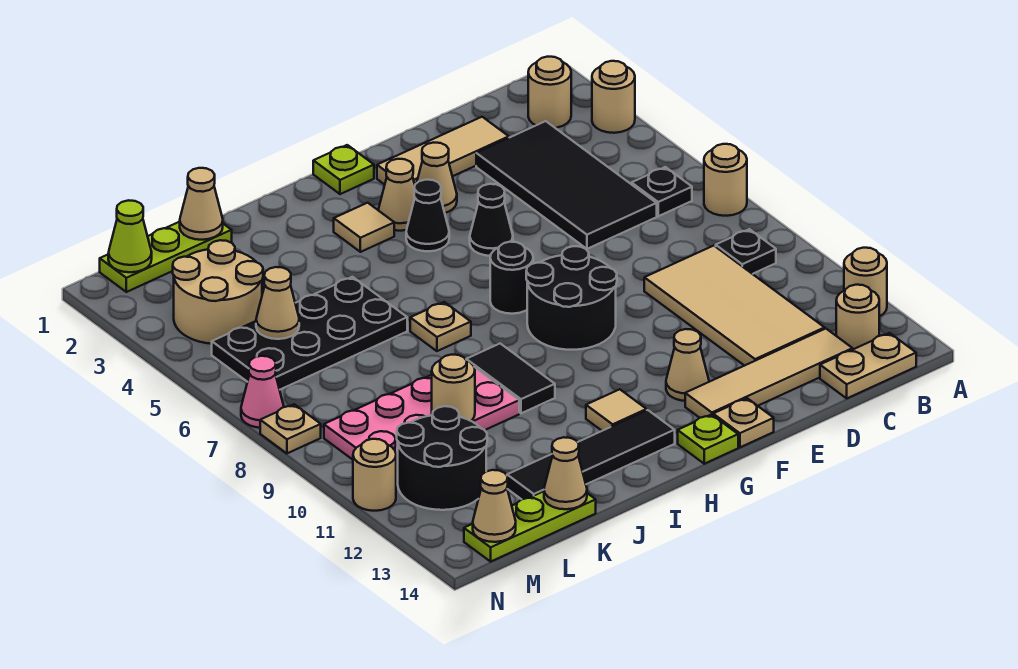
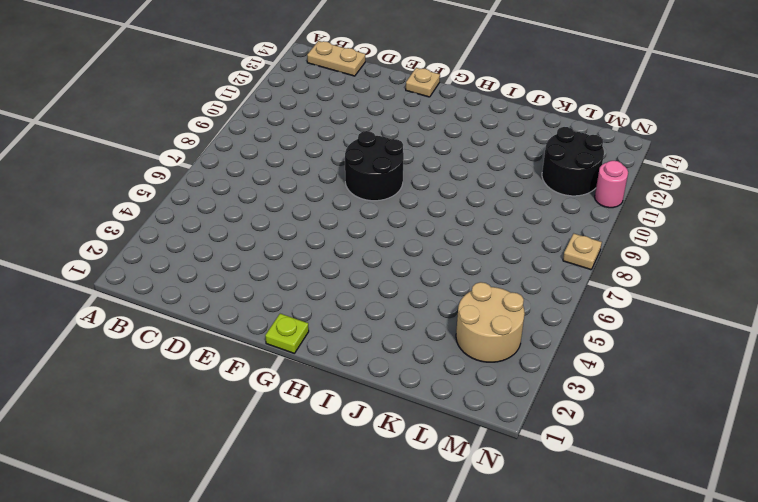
pink round brick N11 level 1 -> tan round brick N11 level 1
none -> tan round brick A3 level 1
none -> tan round brick A7 level 1
none -> tan round brick A12 level 1
none -> tan round brick B2 level 1

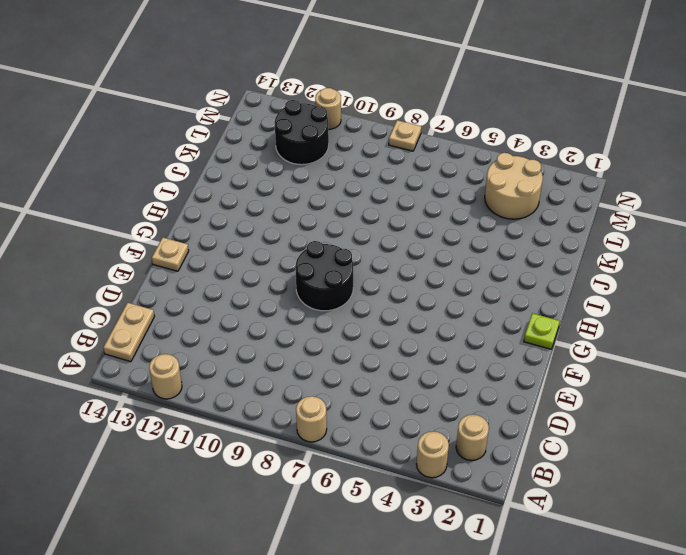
none -> black plate B6 level 1
none -> black plate B9 level 1
none -> tan round brick B13 level 1
none -> black tile C3:D6 level 1

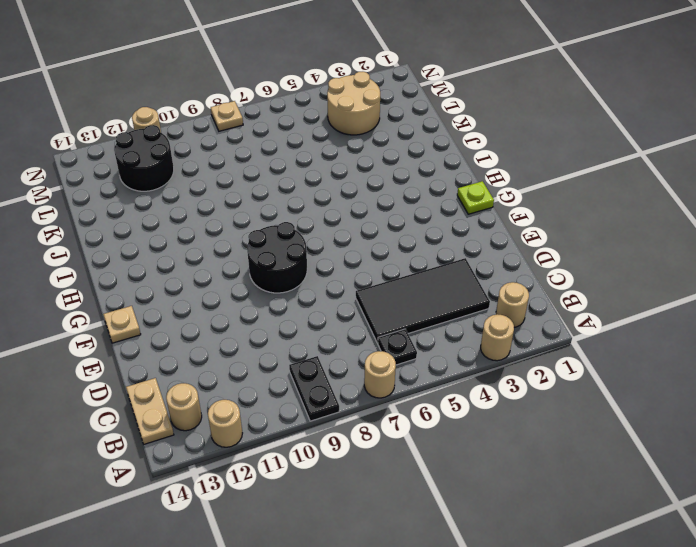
black plate A9:B9 level 1 -> black plate B9 level 1
none -> tan tile C9:D12 level 1
none -> tan tile C13:F13 level 1
none -> tan tile D2:F2 level 1
none -> tan cone F3 level 1

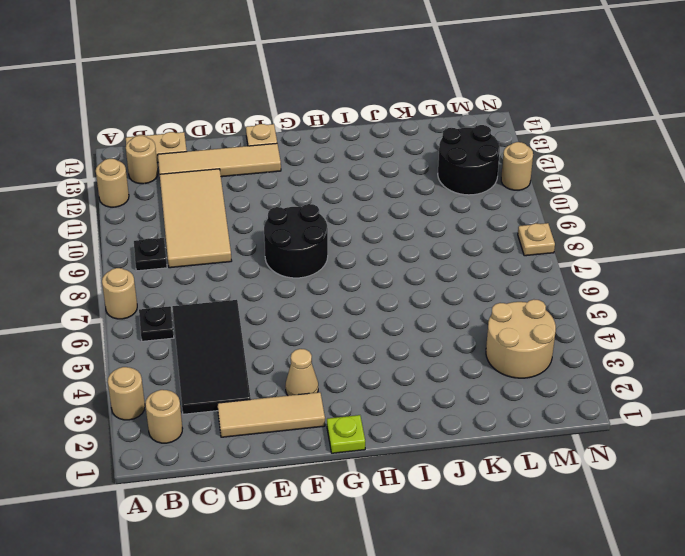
none -> black cone F5 level 1
none -> tan cone F12 level 1
none -> tan cone G3 level 1
none -> black cone G4 level 1

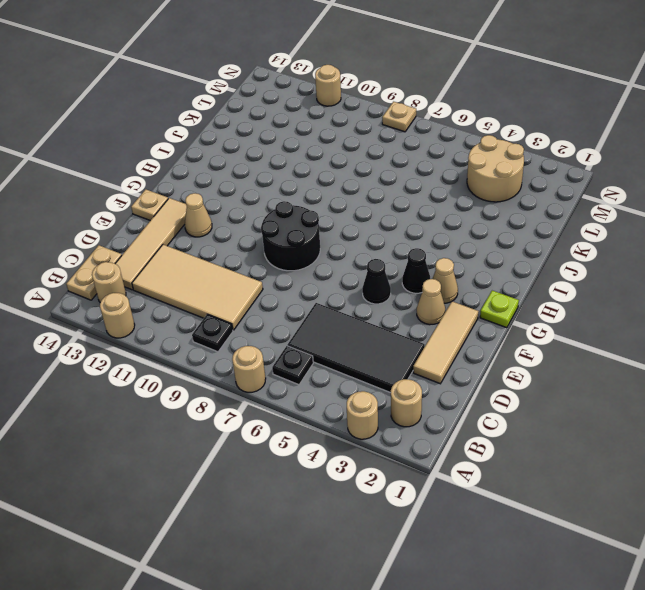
none -> black round brick G7 level 1
none -> lime plate G14 level 1
none -> tan tile H3 level 1
none -> tan tile H12 level 1

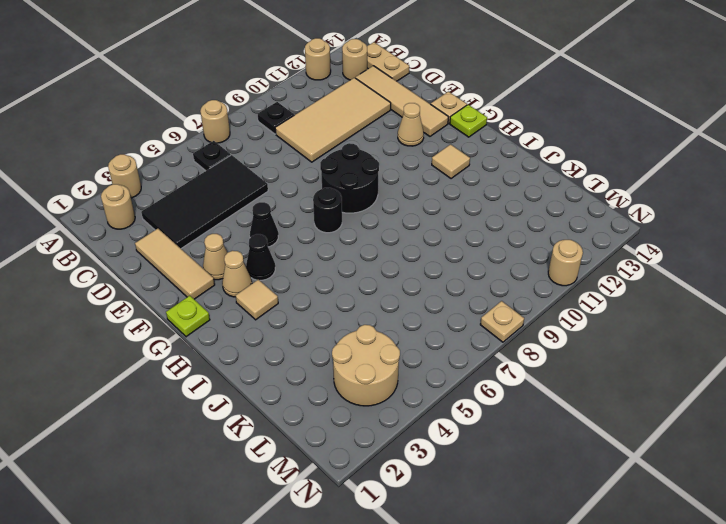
none -> black tile H13:K13 level 1
none -> tan plate I7 level 1
none -> black tile I9:I10 level 1
none -> black plate J5:M6 level 1

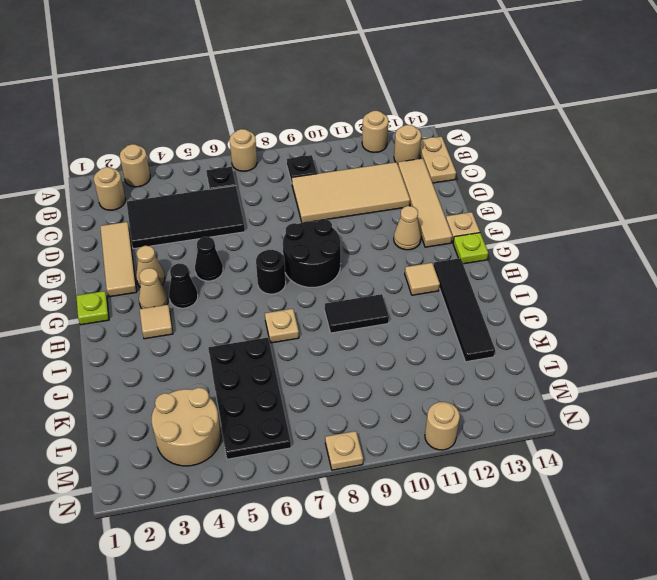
none -> pink plate J9:M10 level 1
none -> lime plate K1:M1 level 1
none -> lime plate K14:M14 level 1
none -> black round brick L11:M12 level 1

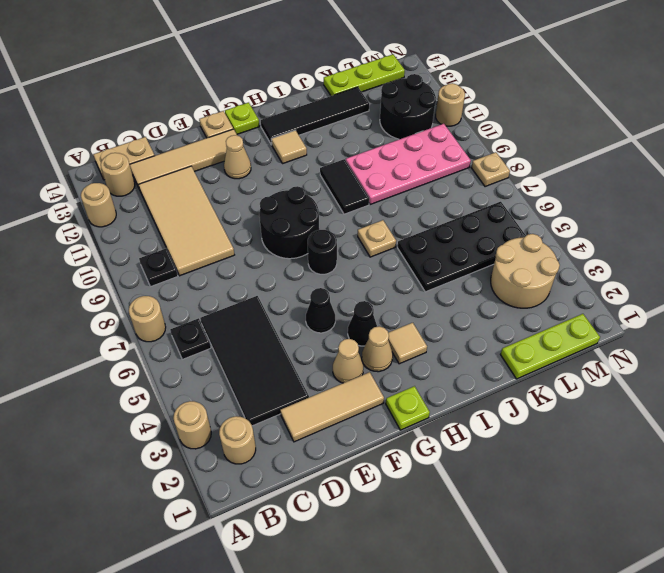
none -> pink cone N7 level 1
none -> tan cone K1 level 2
none -> tan round brick K10 level 2
none -> tan cone K14 level 2

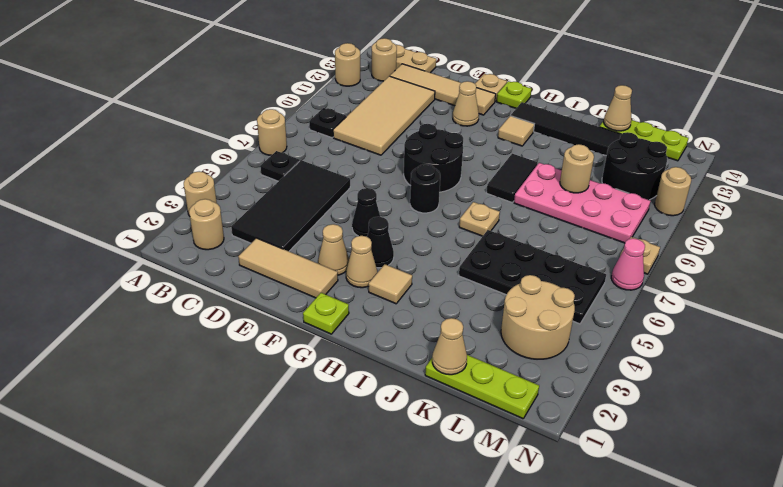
none -> tan cone L5 level 2
none -> lime cone M1 level 2
none -> tan cone M14 level 2

